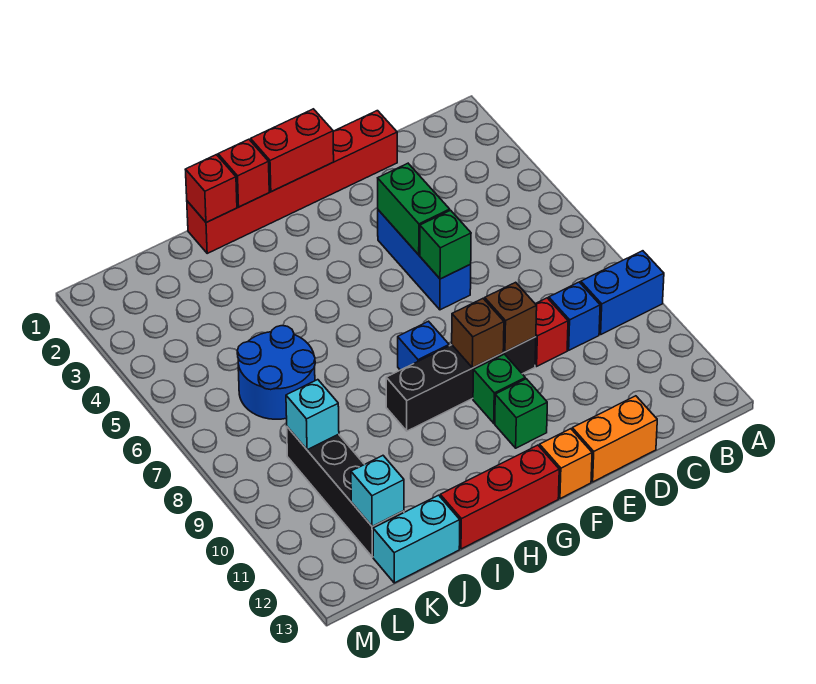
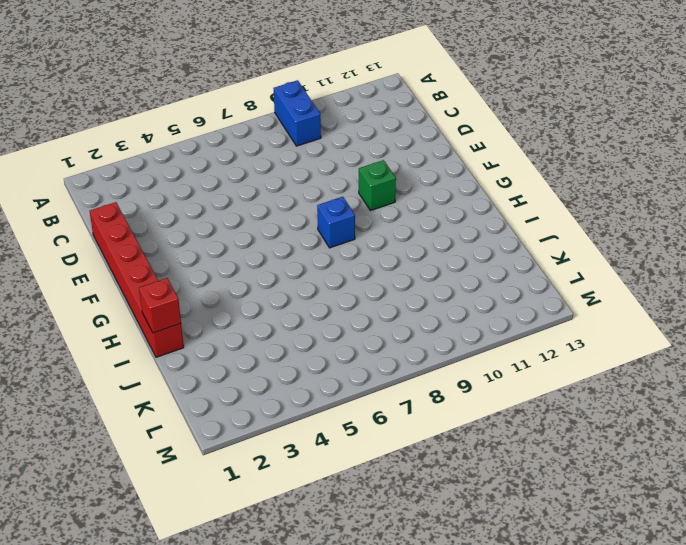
none -> blue brick C9 level 1
none -> red brick D9 level 1
none -> orange brick D13:E13 level 1

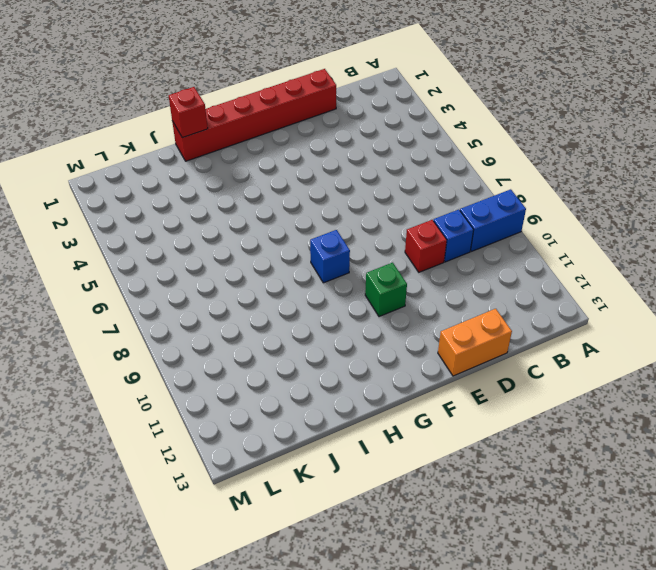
none -> blue brick E4:E6 level 1
none -> black brick E9:H9 level 1
none -> green brick F11 level 1

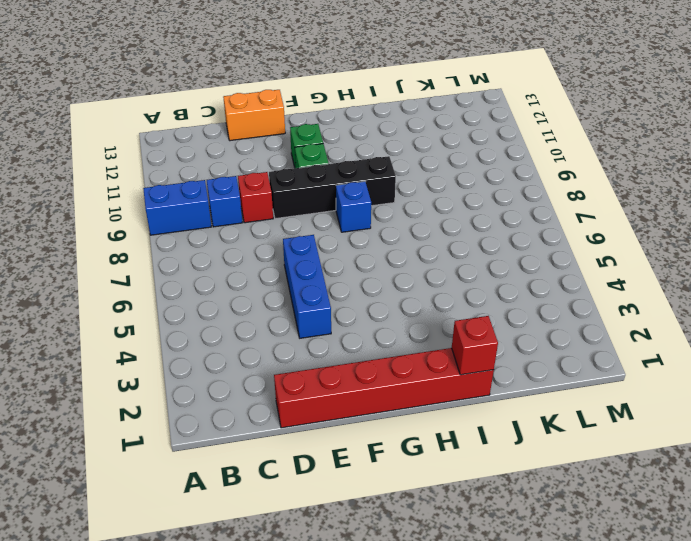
none -> orange brick F13 level 1
none -> red brick G13:I13 level 1
none -> blue round brick J6:K7 level 1

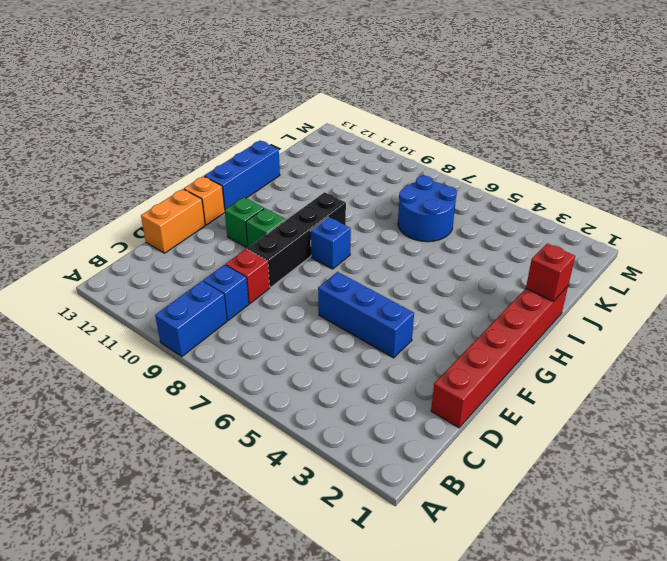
blue brick G13:I13 level 1 -> red brick G13:I13 level 1
none -> cyan brick J13:K13 level 1
none -> black brick K9:K12 level 1
none -> green brick E4:E5 level 2

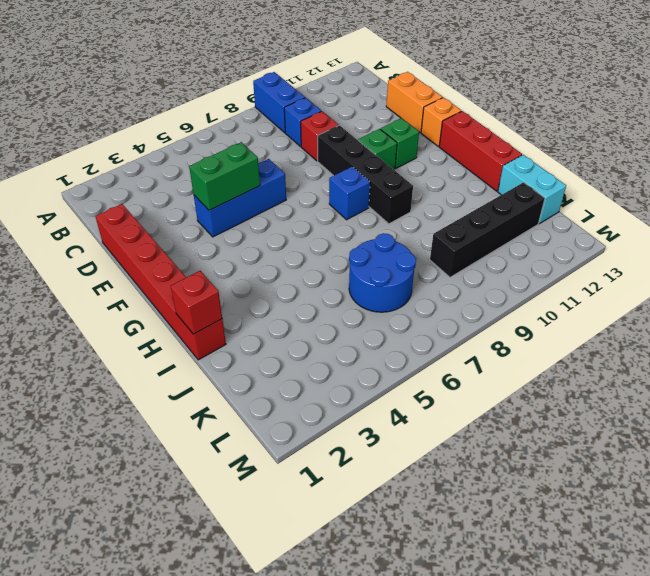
none -> green brick E6 level 2
none -> brown brick E9 level 2
none -> red brick F1:G1 level 2

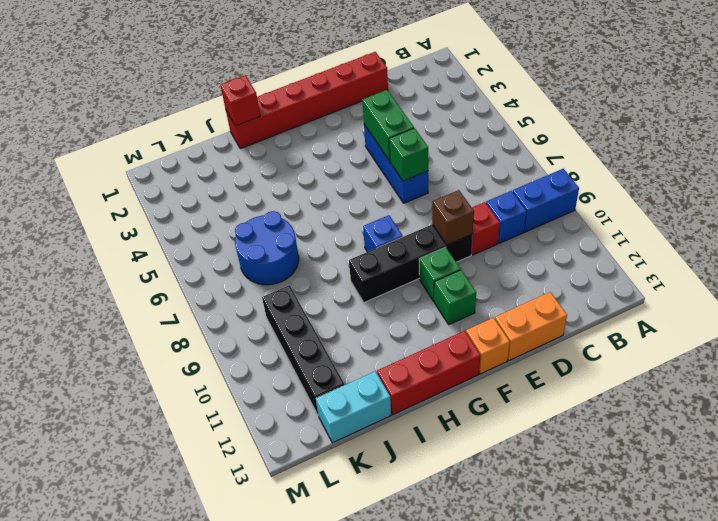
none -> red brick F1:G1 level 2
none -> brown brick F9 level 2
none -> red brick H1 level 2

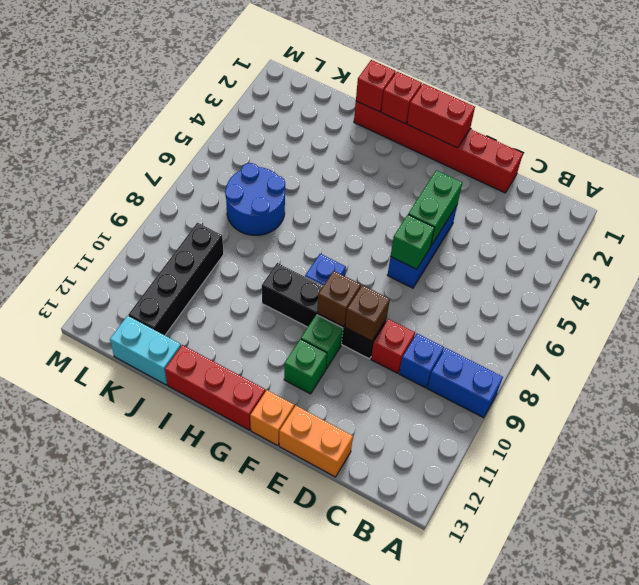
none -> cyan brick K9 level 2
none -> cyan brick K12 level 2

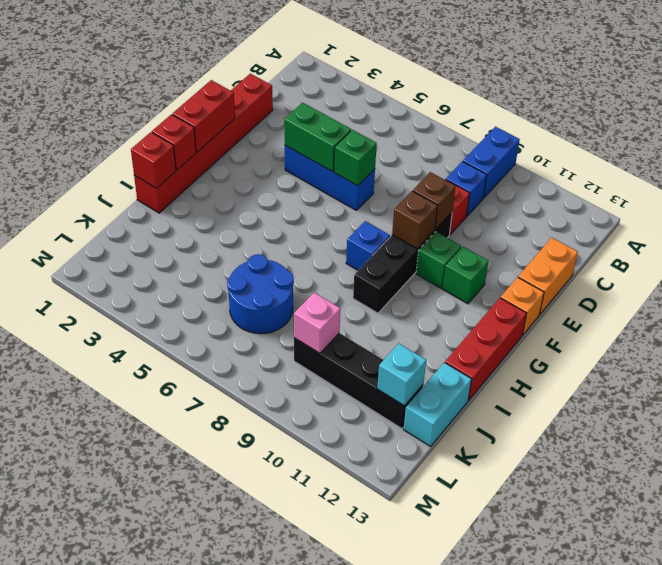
pink brick K9 level 2 -> cyan brick K9 level 2

